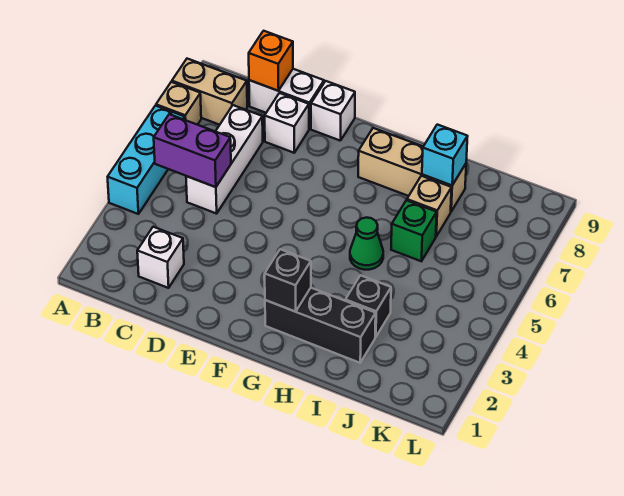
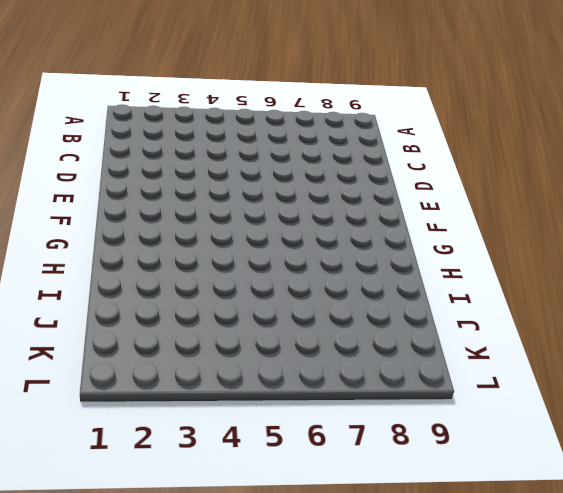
none -> cyan brick A4:A6 level 1
none -> tan brick A7 level 1
none -> tan brick A8:B8 level 1

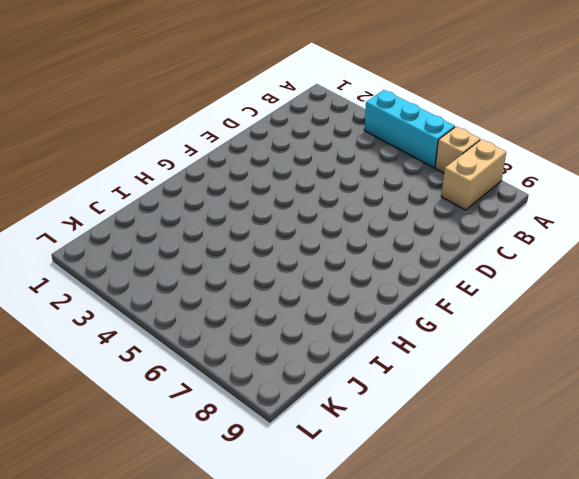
none -> white brick C2 level 1
none -> white brick C5:C7 level 1
none -> white brick C9:D9 level 1

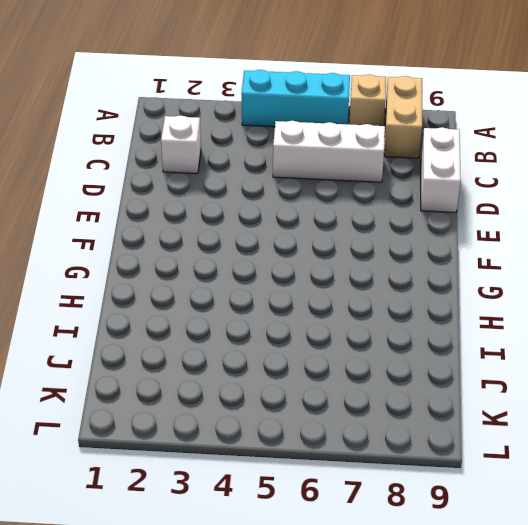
none -> white brick D8 level 1
none -> white brick E9 level 1
none -> black brick G2:I2 level 1

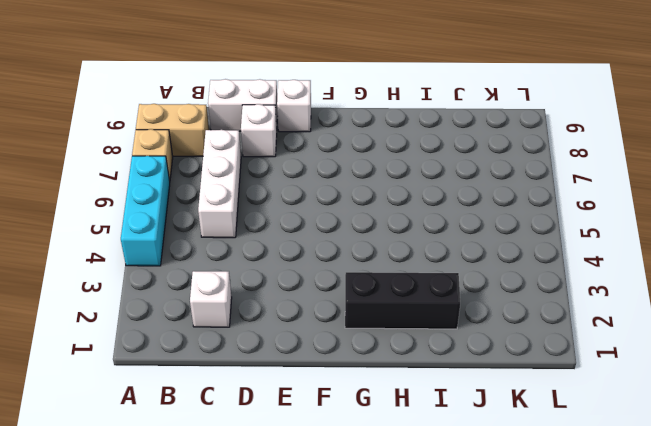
none -> tan brick G8:I8 level 1
none -> green cone H5 level 1
none -> black brick I3 level 1

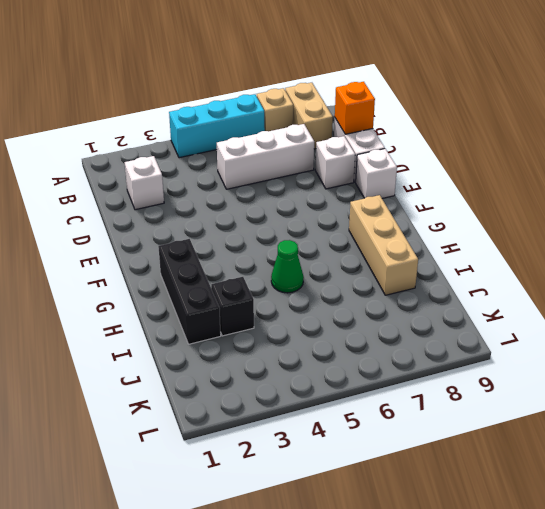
none -> green brick I6 level 1
none -> tan brick I7 level 1
none -> purple brick B5:C5 level 2

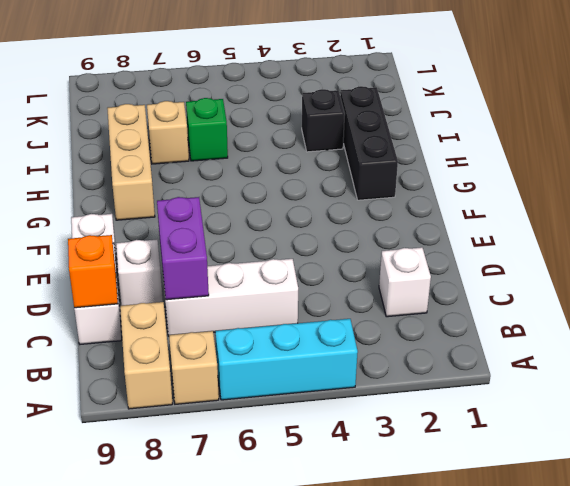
purple brick C7:D7 level 2 -> purple brick B5:C5 level 2
none -> green cone H5 level 1
none -> black brick G2 level 2
none -> cyan brick I8 level 2

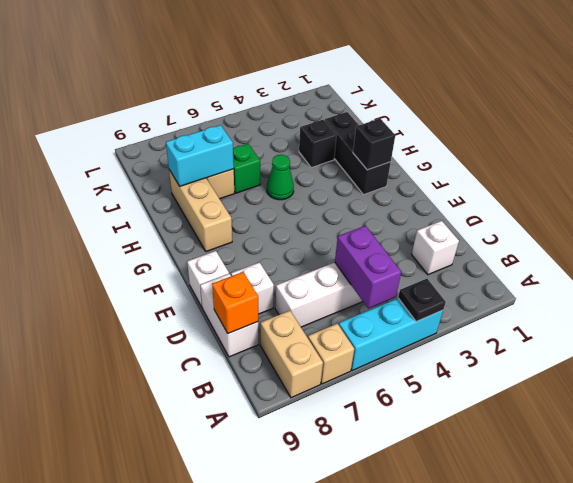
black plate A4 level 2 -> none
cyan brick I7:I8 level 2 -> cyan brick I8 level 2

